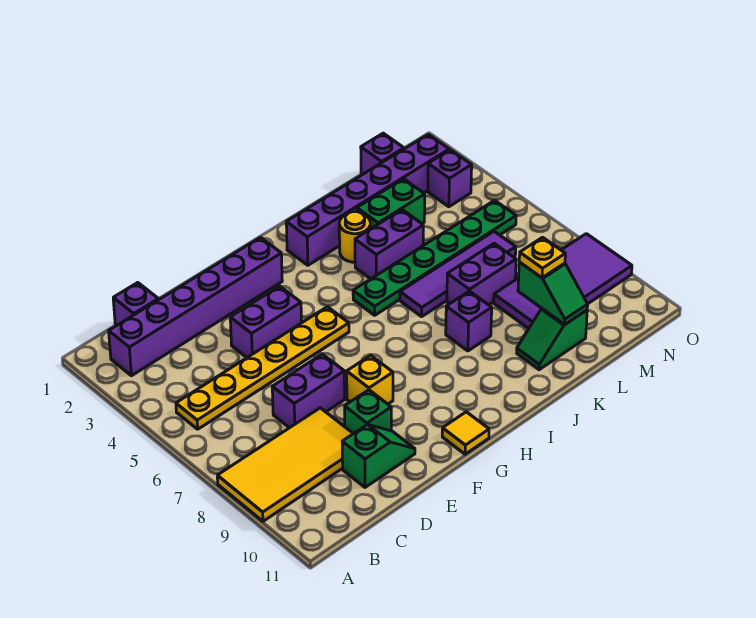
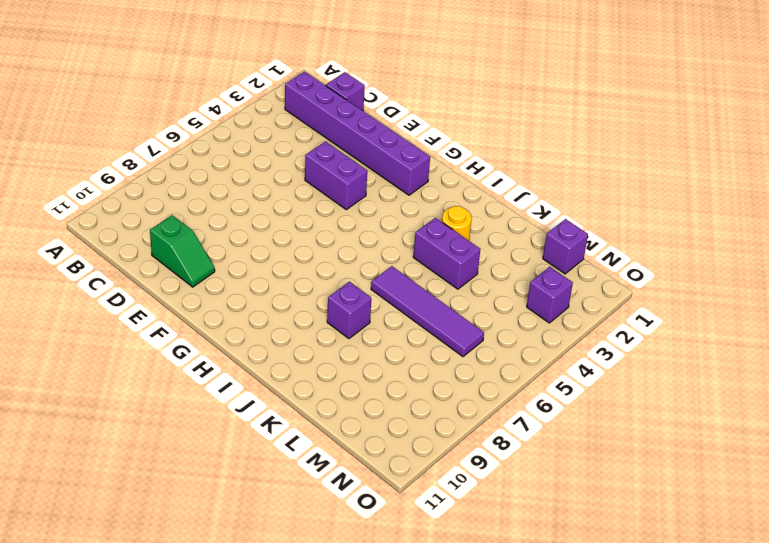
none -> yellow tile A8:D9 level 1
none -> yellow plate B5:G5 level 1
none -> purple brick D7:E7 level 1

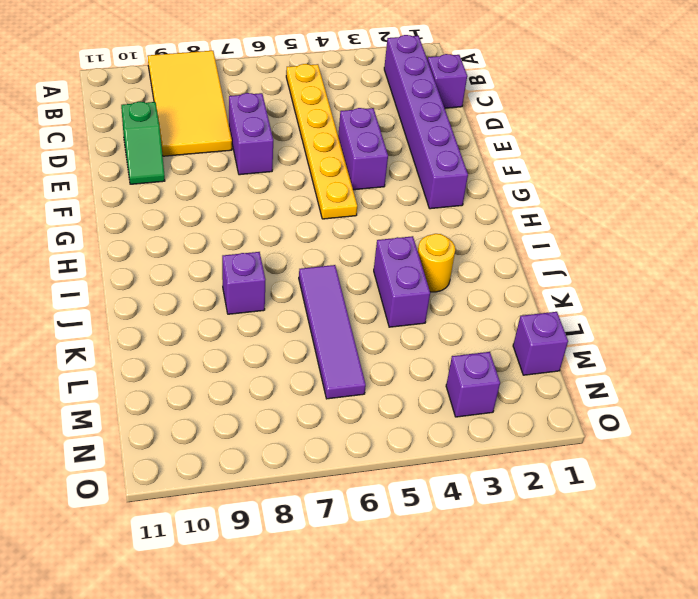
none -> green brick E9 level 1
none -> yellow brick F8 level 1
none -> yellow tile G11 level 1

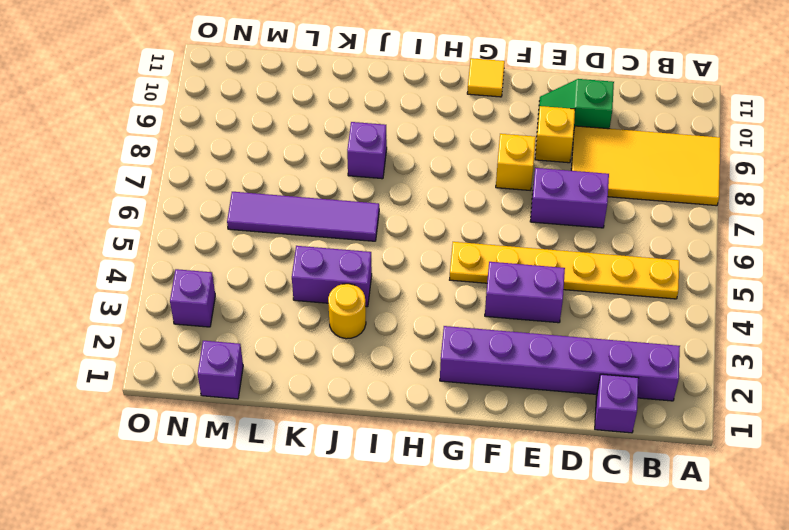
yellow brick E9 level 1 -> green brick E9 level 1
none -> purple brick I2:N2 level 1
none -> green plate I5:N5 level 1
none -> green brick K3:L3 level 1

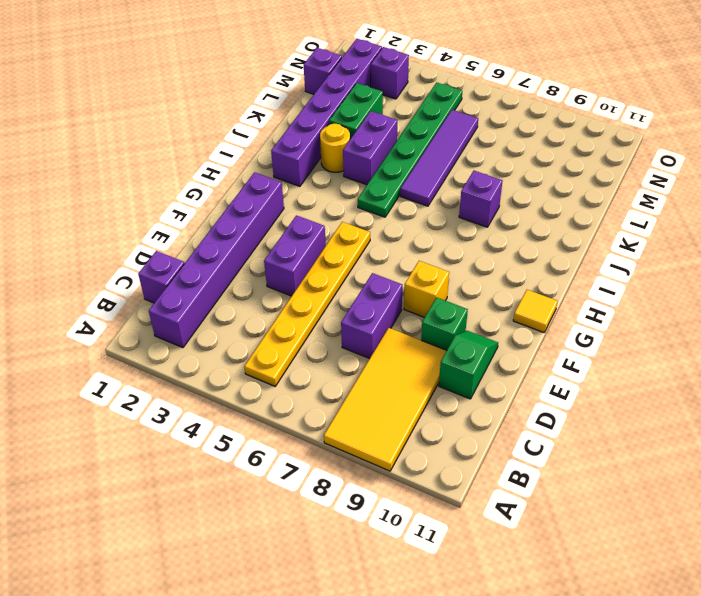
none -> purple brick K7:L7 level 1
none -> green slope K10:L10 level 1 top L
none -> purple tile L8:O9 level 1

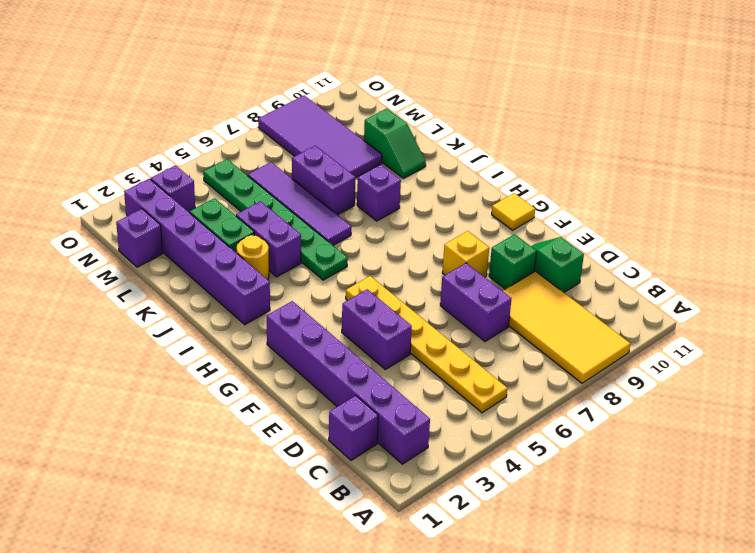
none -> green slope L9:L10 level 2 top 9
none -> yellow plate L9 level 3

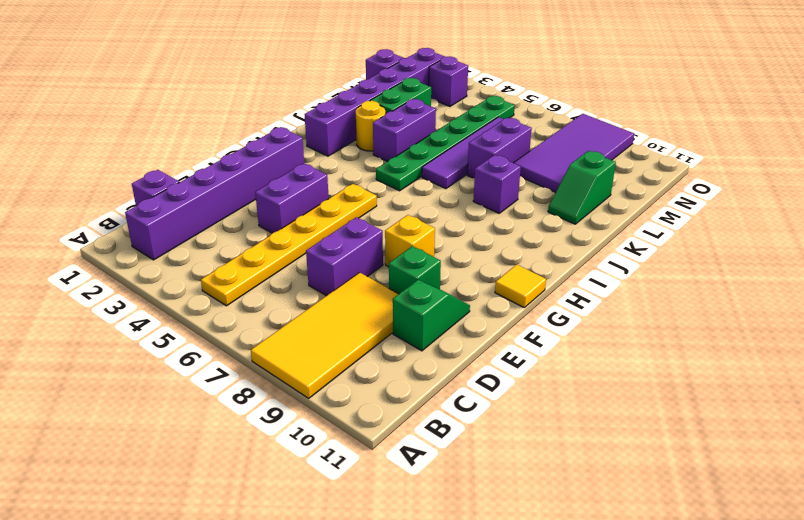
none -> green slope L9:L10 level 2 top 9
none -> yellow plate L9 level 3

